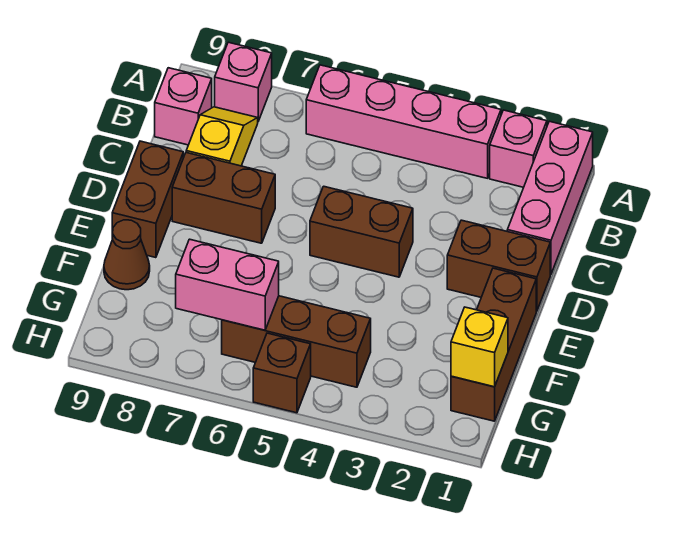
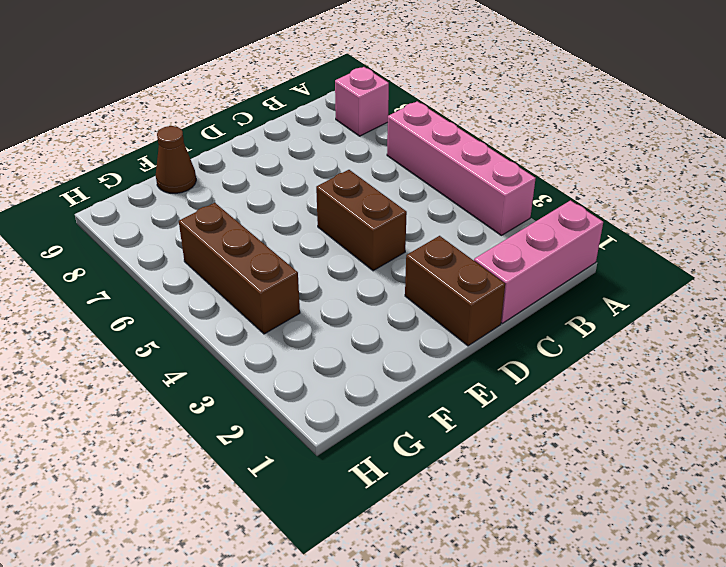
none -> pink brick A2 level 1
none -> yellow slope B8:C8 level 1 top C
none -> pink brick B9 level 1

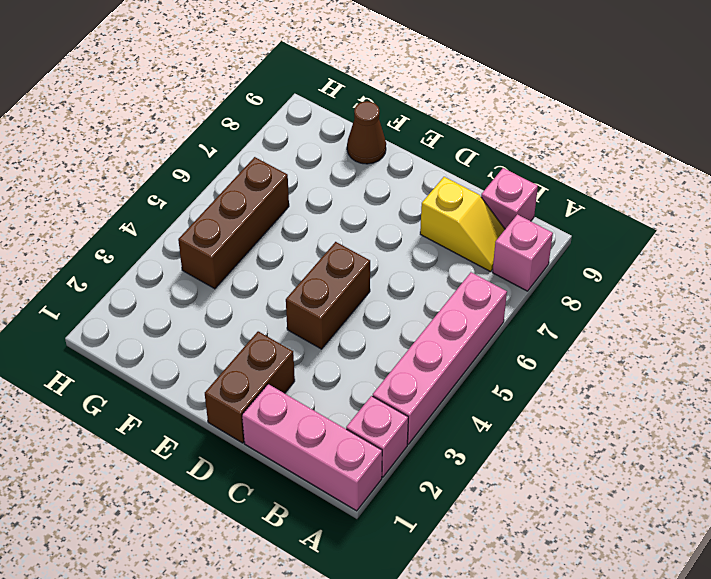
none -> brown brick D7:D8 level 1
none -> brown brick D9:E9 level 1
none -> brown brick E1:G1 level 1

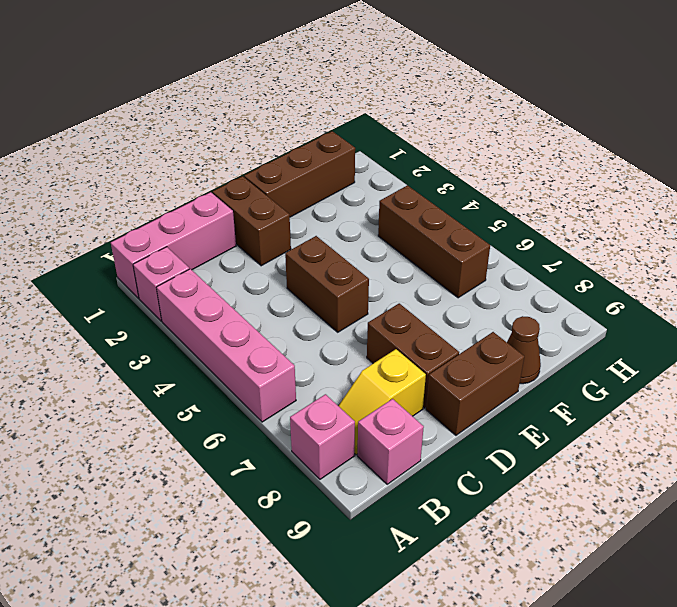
none -> brown brick H5 level 1
none -> yellow brick G1 level 2
none -> pink brick G6:G7 level 2

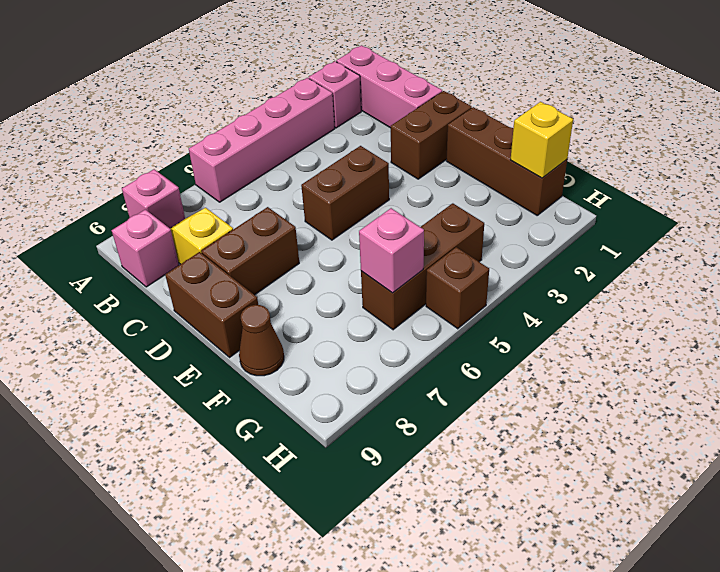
pink brick G6 level 2 -> pink brick G6:G7 level 2

